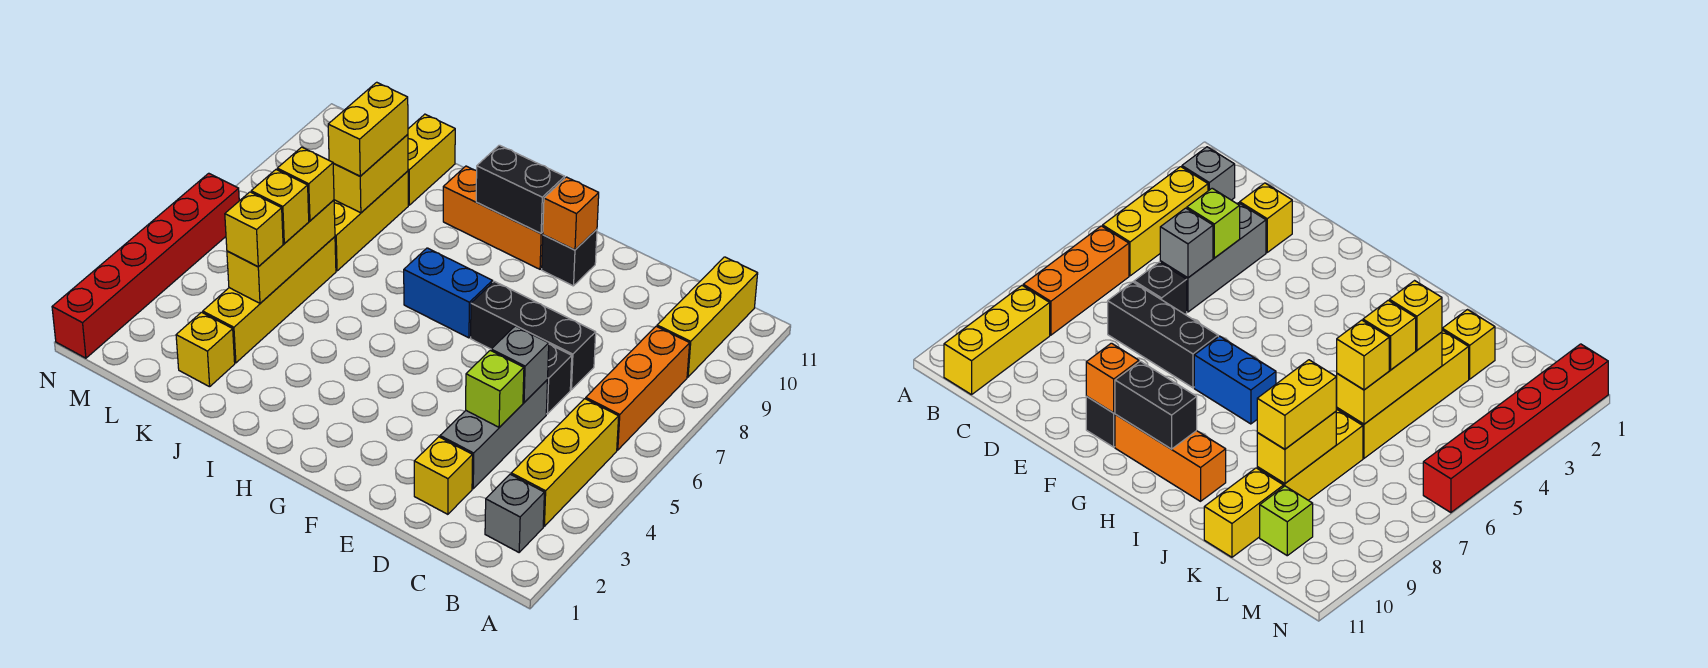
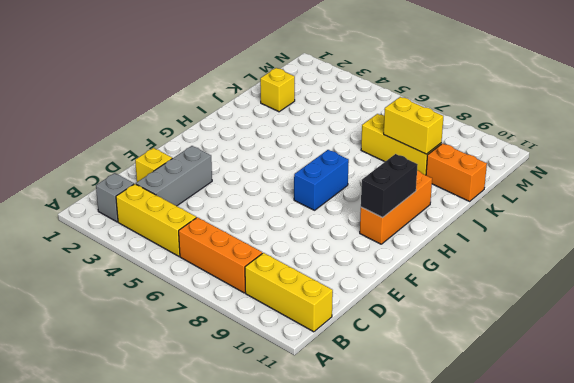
grey brick C3:E3 level 1 -> grey brick D3:D5 level 1
orange brick K10:K11 level 1 -> yellow brick K10:K11 level 1
none -> black brick D6 level 1
none -> black brick D7:F7 level 1
none -> black brick F10 level 1

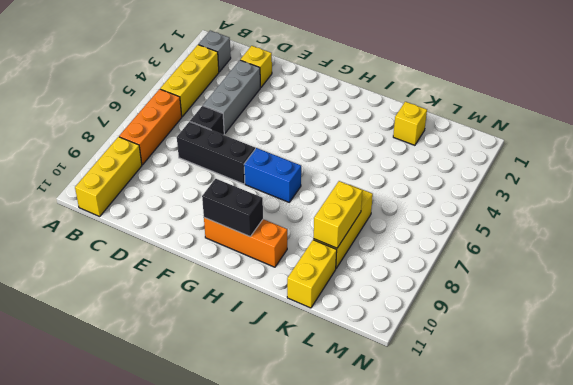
none -> black brick F10 level 1
none -> yellow brick K3:K6 level 1
none -> lime brick L10 level 1

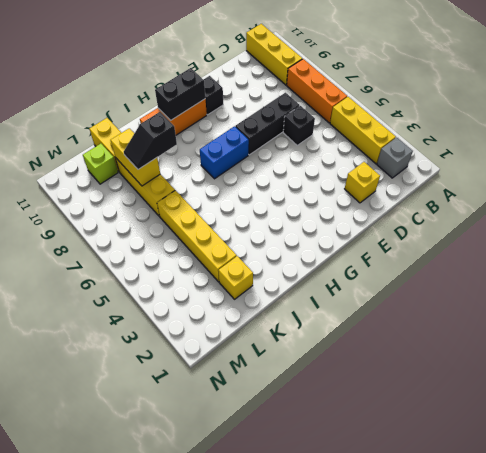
black slope J8:K8 level 3 top J -> yellow brick K8:K9 level 3
none -> grey brick D3:D5 level 1
none -> red brick N1:N6 level 1
none -> lime brick D4 level 2

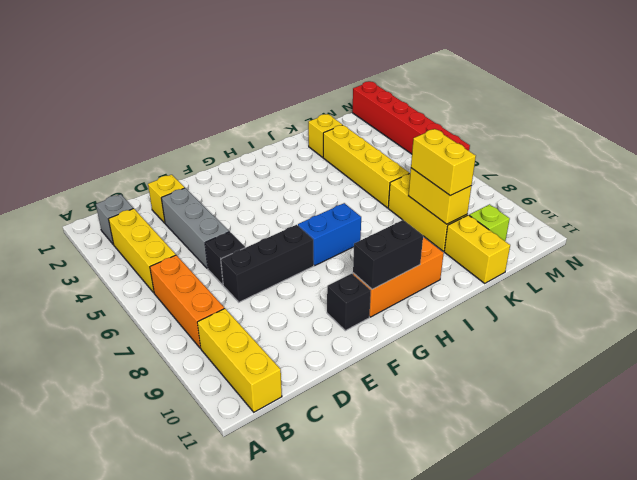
none -> lime brick D4 level 2
none -> grey brick D5 level 2
none -> orange brick F10 level 2

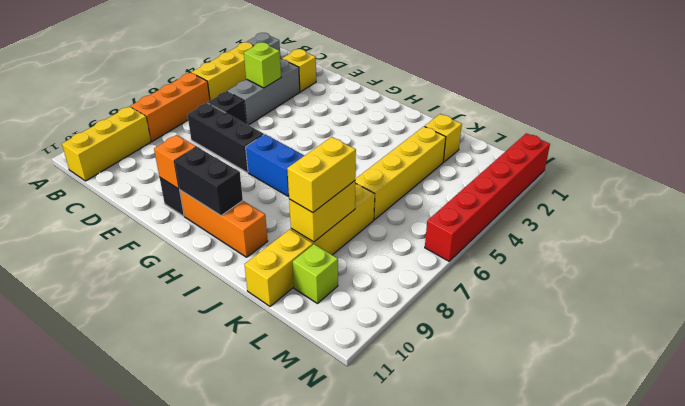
none -> grey brick D5 level 2
none -> yellow brick K4:K6 level 2
none -> yellow brick K4 level 3

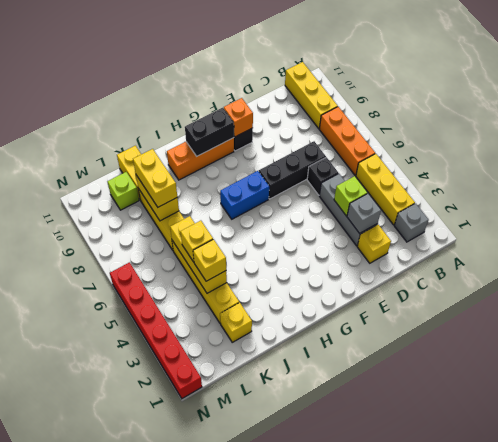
grey brick D3 level 2 -> grey brick D5 level 2
none -> yellow brick K6 level 3

